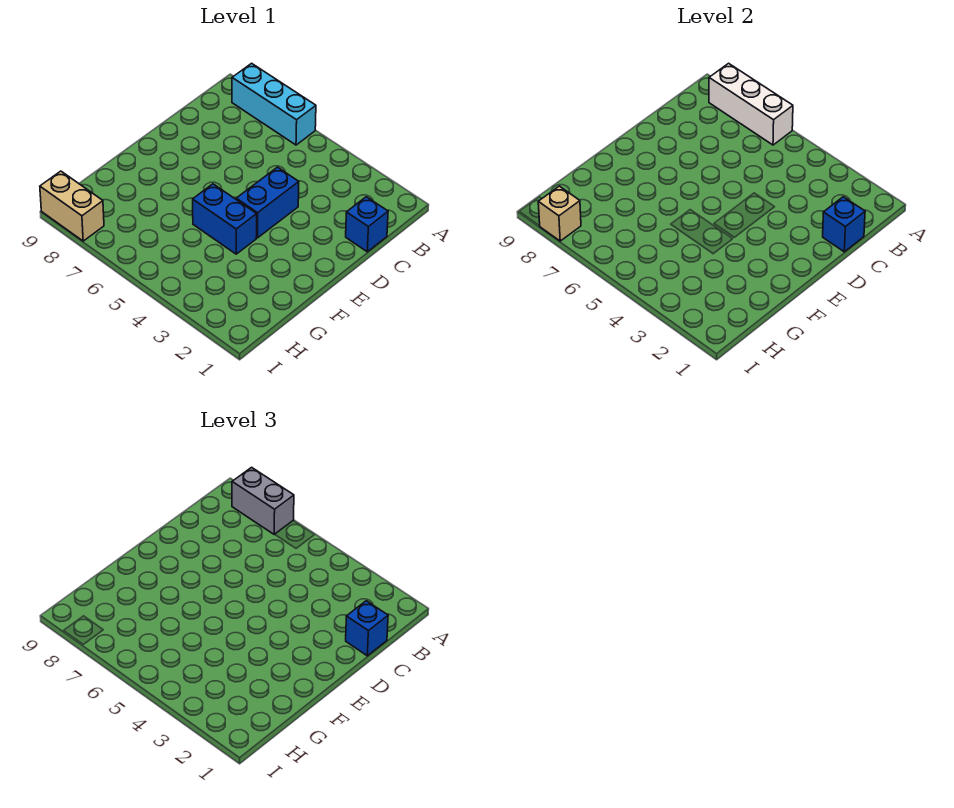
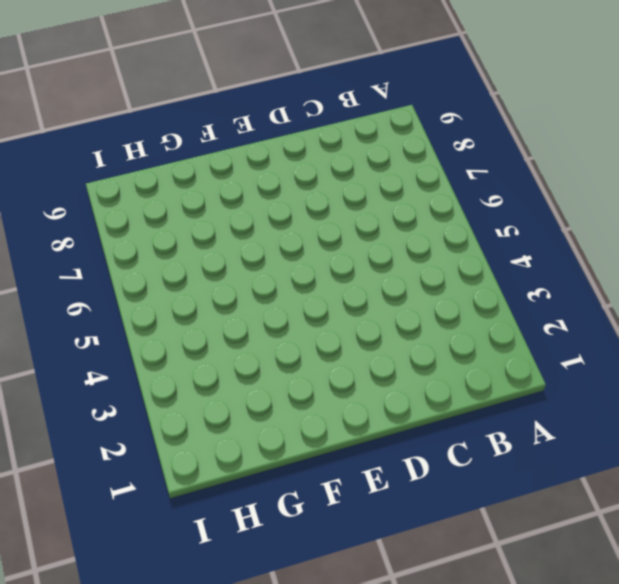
none -> cyan brick A6:A8 level 1
none -> blue brick C1 level 1

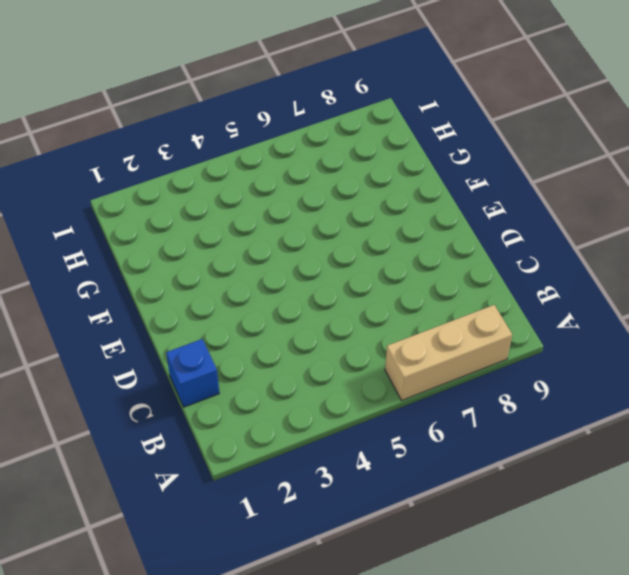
tan brick A6:A8 level 1 -> cyan brick A6:A8 level 1
none -> blue brick D4:E4 level 1
none -> blue brick F4:F5 level 1

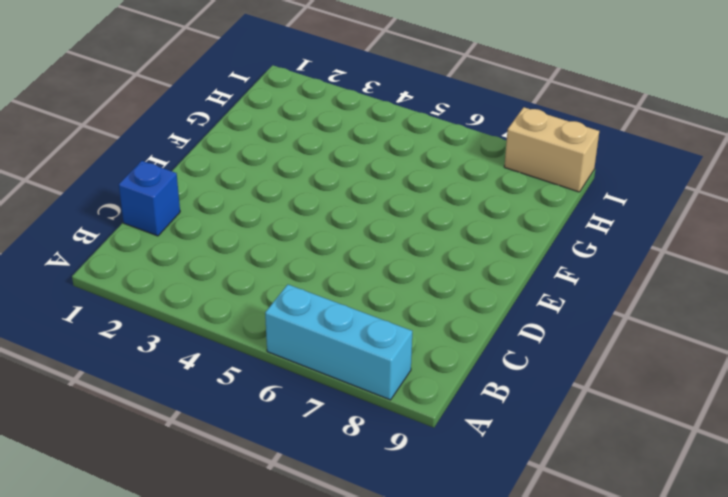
none -> blue brick D4:E4 level 1
none -> blue brick F4:F5 level 1

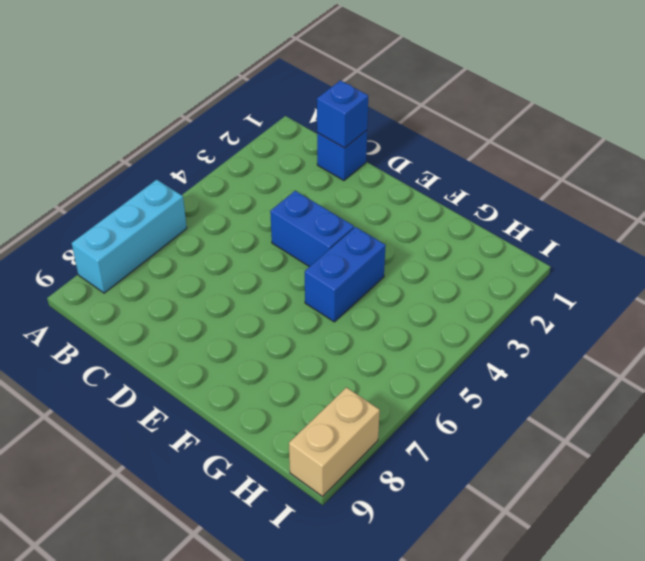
none -> white brick A6:A8 level 2
none -> tan brick I8 level 2

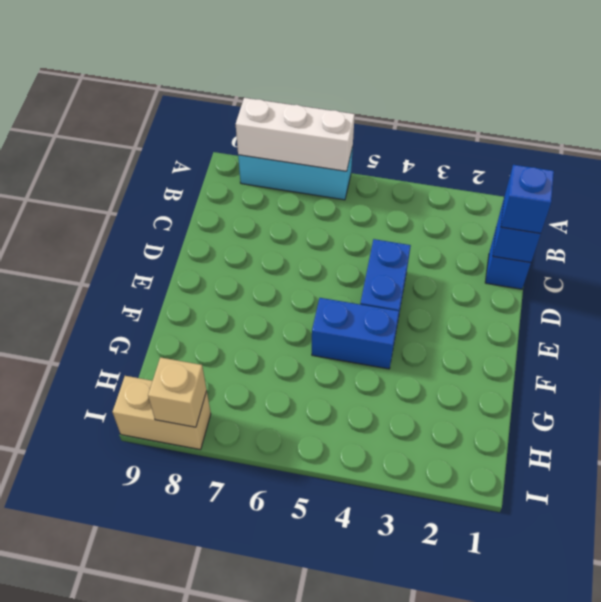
none -> grey brick A7:A8 level 3

